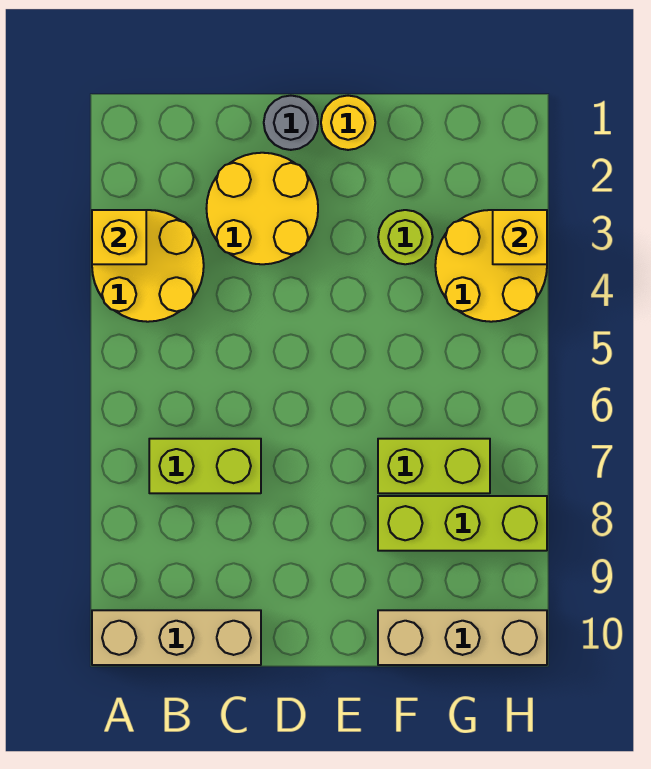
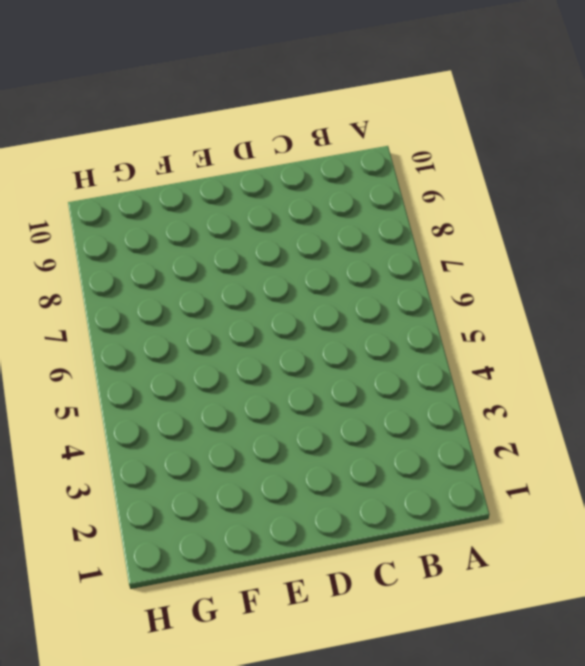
none -> yellow round brick A3:B4 level 1
none -> tan brick A10:C10 level 1
none -> lime brick B7:C7 level 1

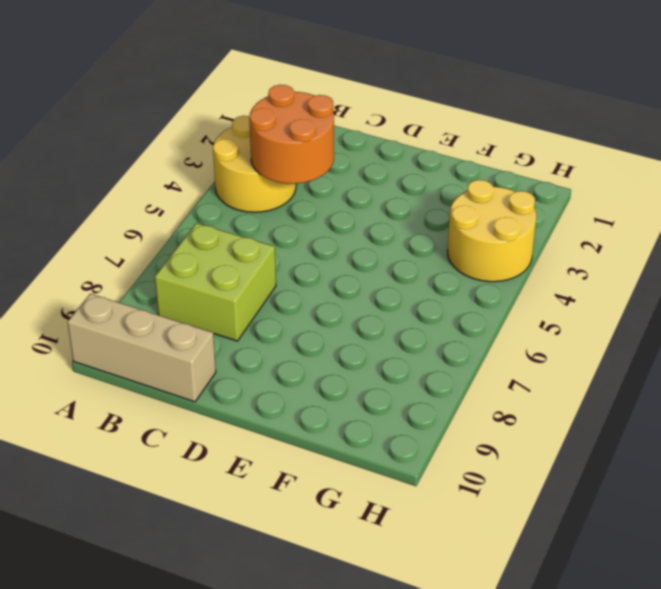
orange round brick B3:C4 level 2 -> none
lime brick B7:C8 level 1 -> lime brick B7:C7 level 1
none -> yellow round brick C2:D3 level 1
none -> grey round brick D1 level 1
none -> yellow round brick E1 level 1

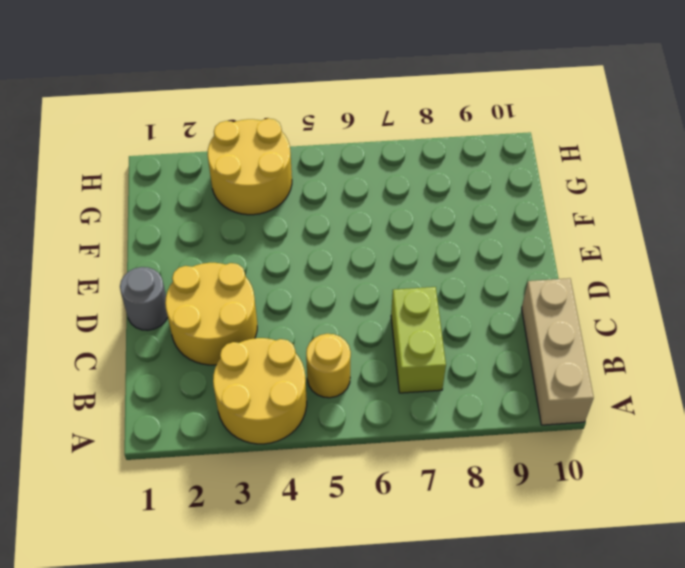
yellow round brick B5 level 1 -> yellow round brick E1 level 1
none -> lime round brick F3 level 1
none -> lime brick F7:G7 level 1
none -> lime brick F8:H8 level 1

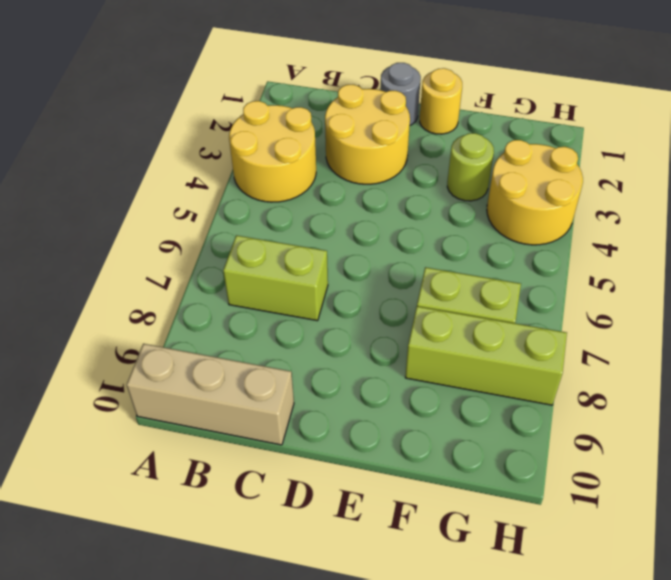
none -> tan brick F10:H10 level 1
none -> yellow brick A3 level 2
none -> yellow brick H3 level 2

